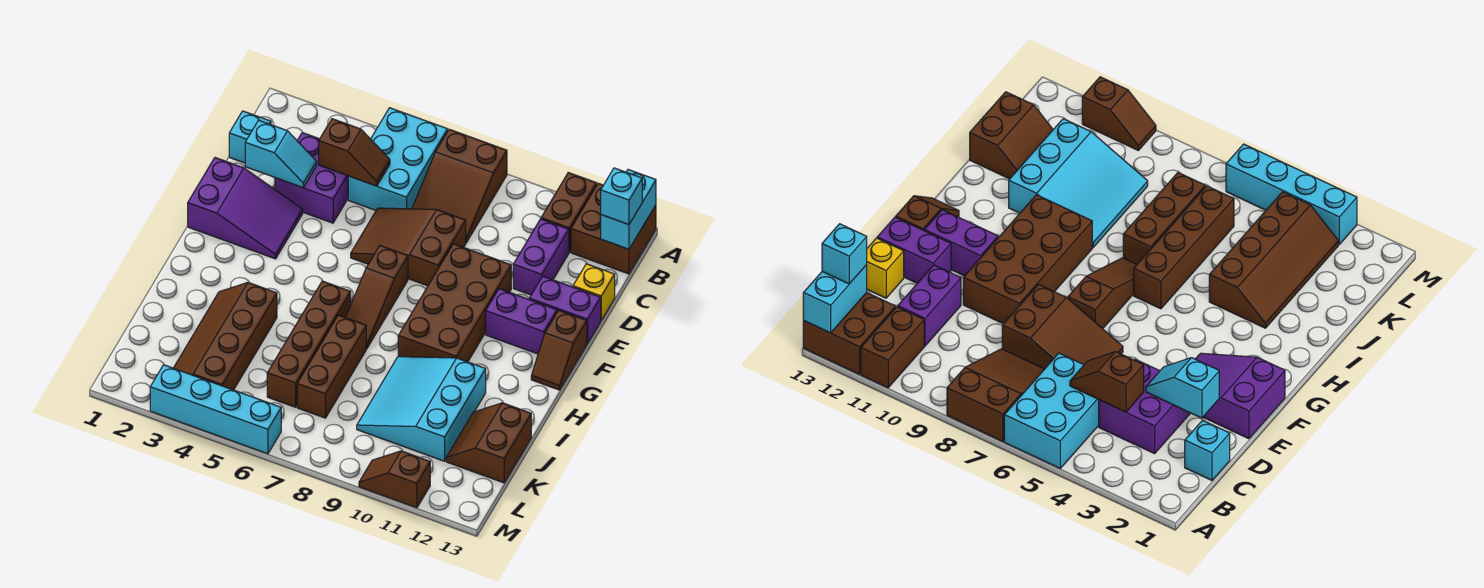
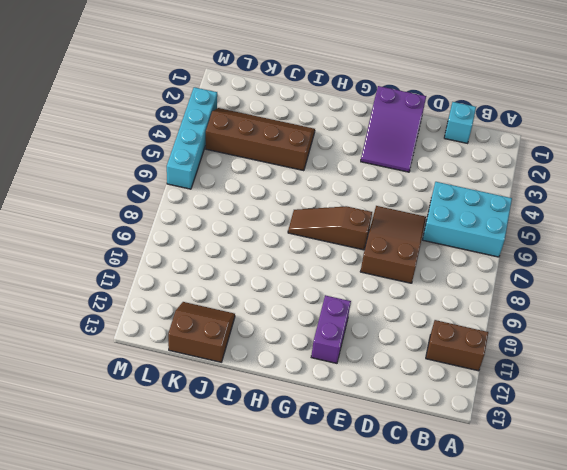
none -> brown slope A7:C8 level 1 top A
none -> brown brick A12:B13 level 1
none -> purple brick C3:D4 level 1

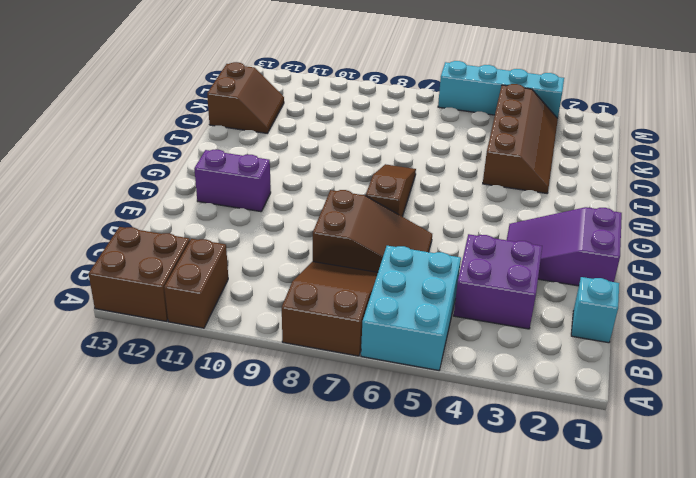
none -> purple brick C11:D11 level 1
none -> yellow brick D13 level 1
none -> brown brick E9:H10 level 1

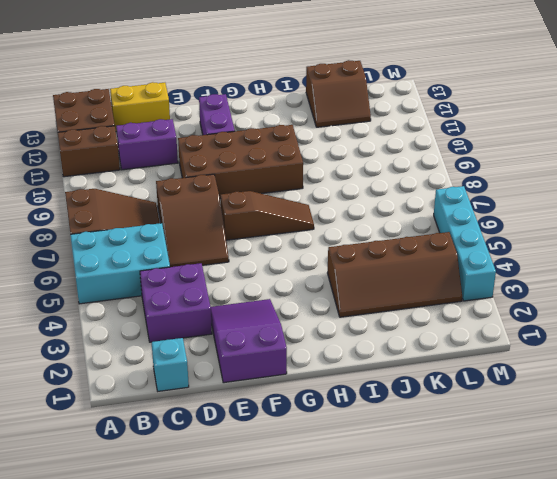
yellow brick C13:D13 level 1 -> yellow brick D13 level 1
none -> purple brick E12:E13 level 1
none -> brown slope F13:G13 level 1 top F
none -> brown brick H6:K6 level 1

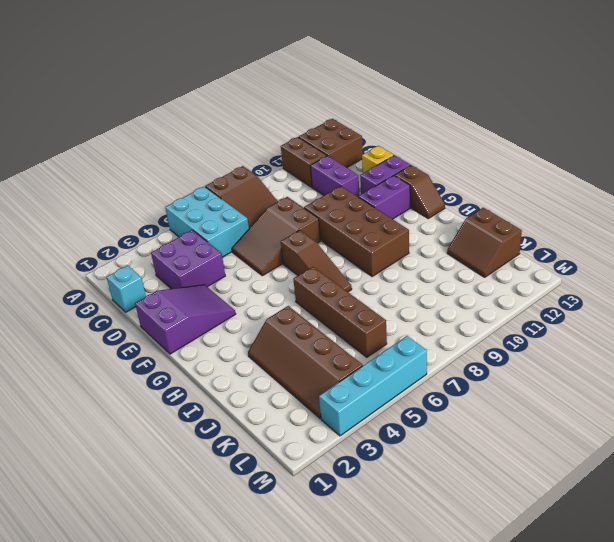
none -> brown brick I7:K7 level 1
none -> cyan slope I9:K11 level 1 top 11
none -> brown slope M10:M11 level 1 top 11

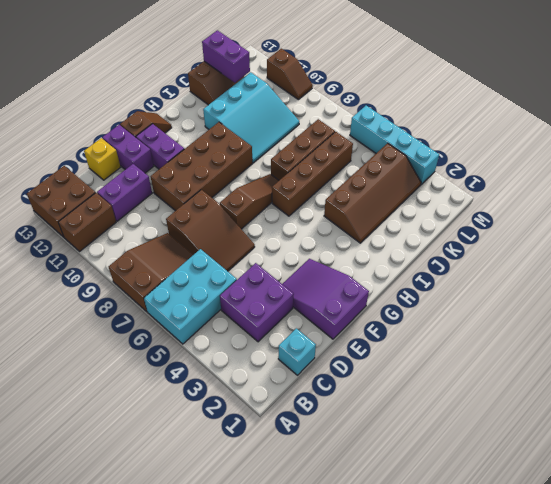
purple brick K12:K13 level 2 -> none
none -> cyan brick A13:B13 level 2
none -> brown slope C4:C5 level 2 top 4
none -> cyan slope D2:D3 level 2 top 2

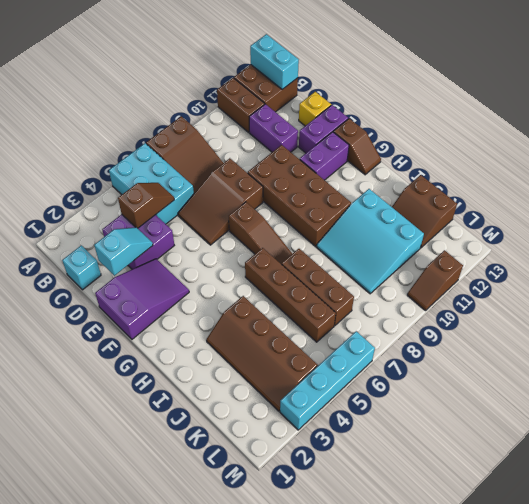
none -> cyan brick B13 level 3

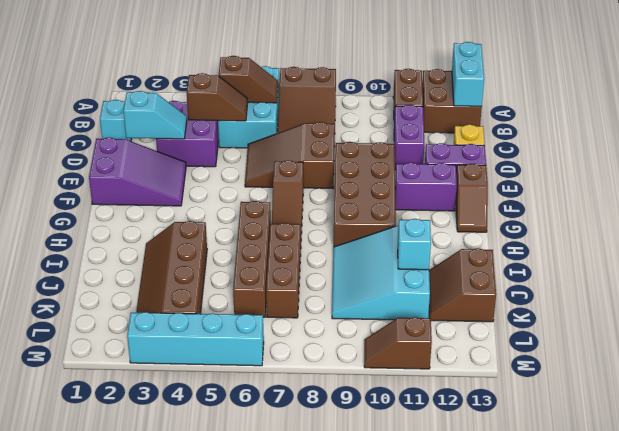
brown slope B5:B6 level 2 top 5 -> none
cyan brick J11 level 2 -> cyan brick B13 level 3

